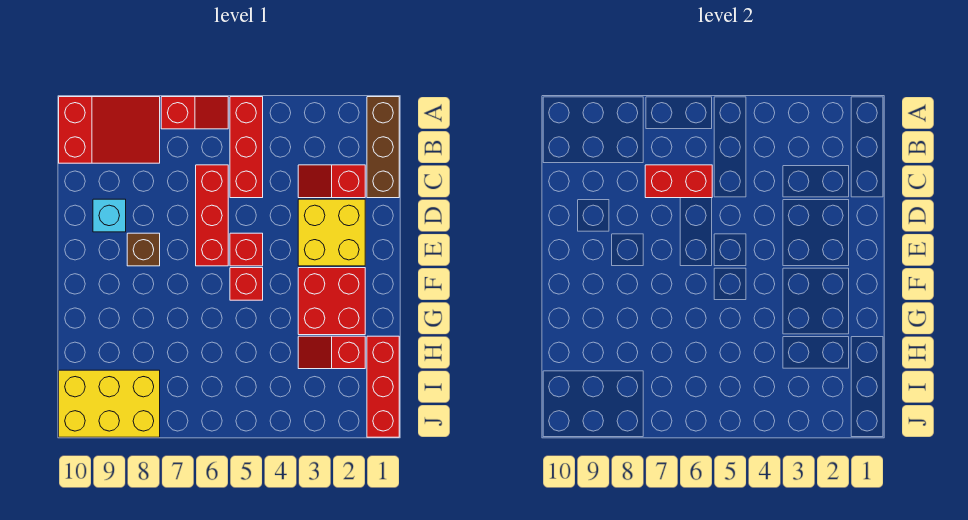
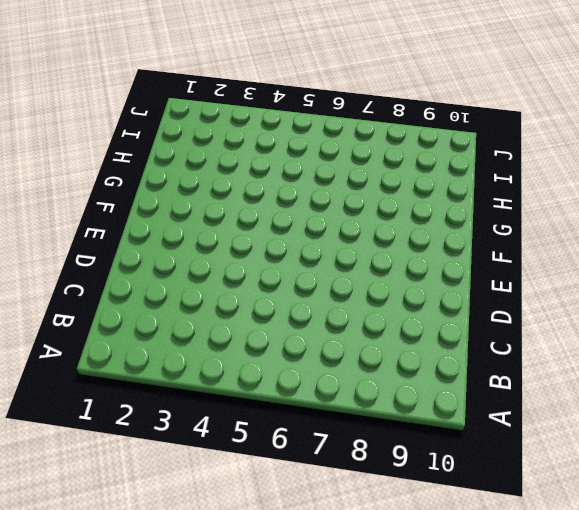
none -> brown brick A1:C1 level 1
none -> red brick A5:C5 level 1
none -> red slope A6:A7 level 1 top 7

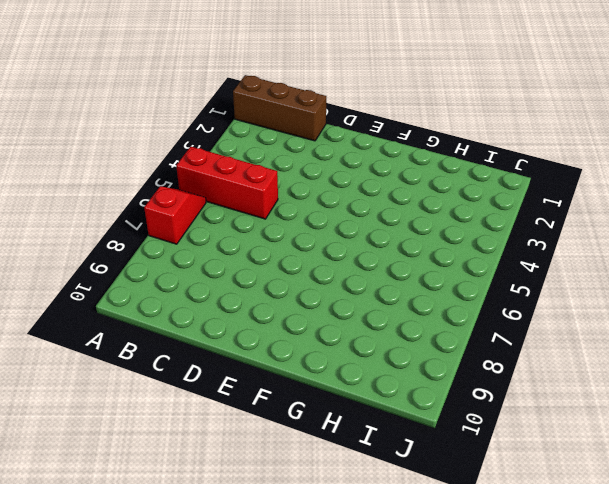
none -> red slope A8:B10 level 1 top 10
none -> red slope C2:C3 level 1 top 2
none -> red brick C6:E6 level 1

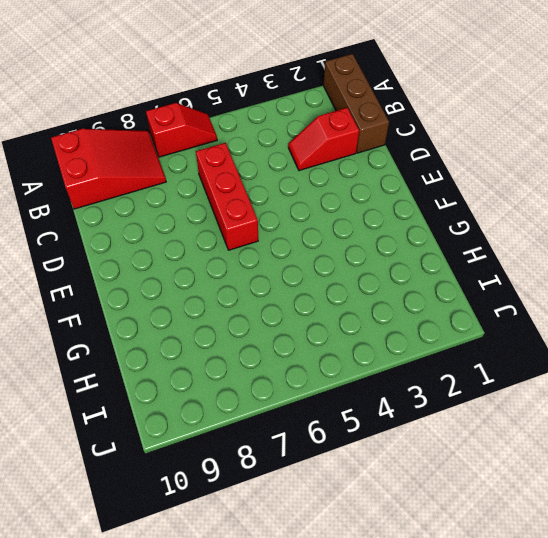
none -> red brick A5:C5 level 1
none -> yellow brick D2:E3 level 1
none -> cyan brick D9 level 1

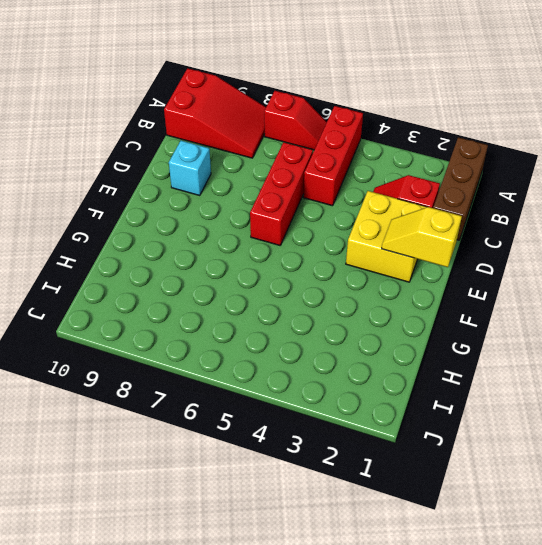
yellow slope E1:E2 level 2 top 1 -> none
none -> red brick E5 level 1
none -> brown brick E8 level 1
none -> red brick F2:G3 level 1

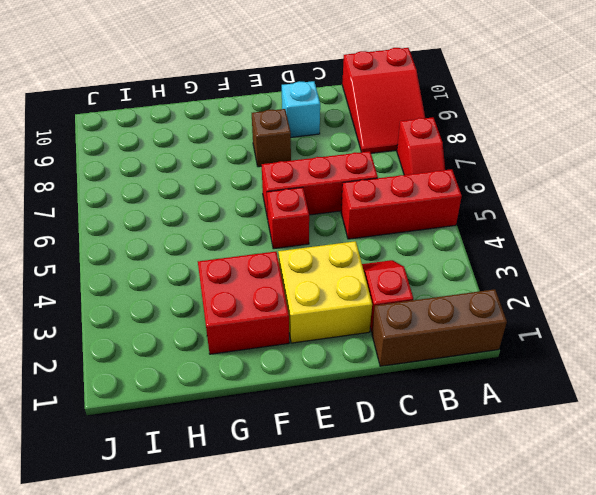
none -> red brick F5 level 1
none -> red brick H1:J1 level 1
none -> red slope H2:H3 level 1 top 2

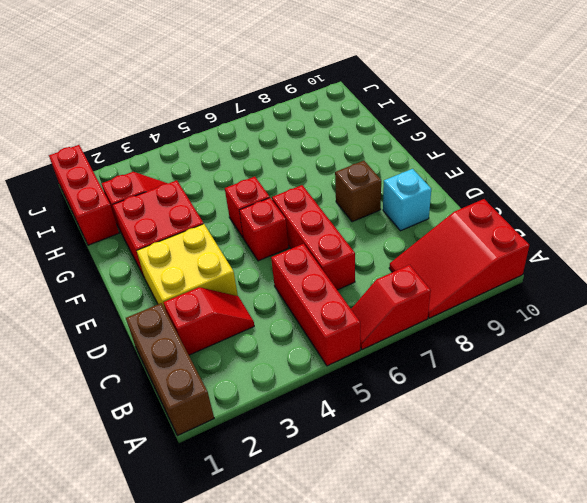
none -> yellow brick I8:J10 level 1
none -> red brick C6:C7 level 2

